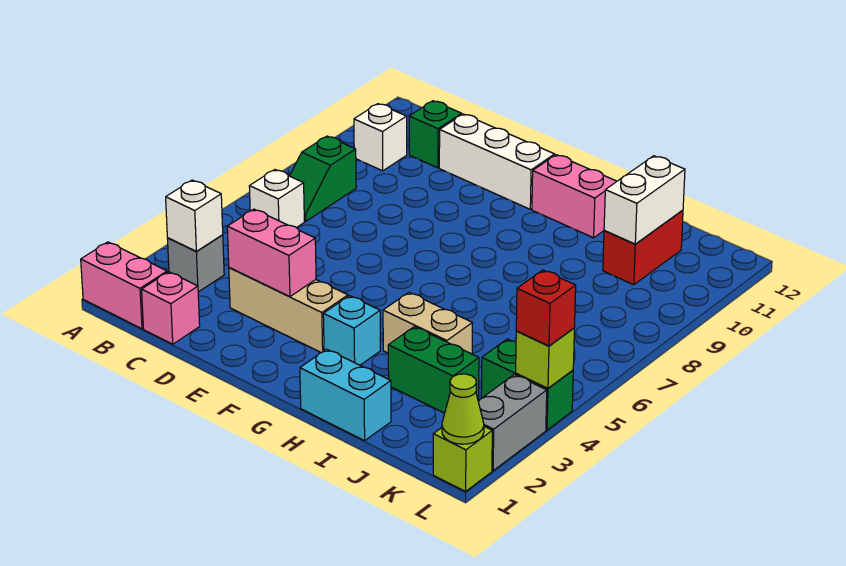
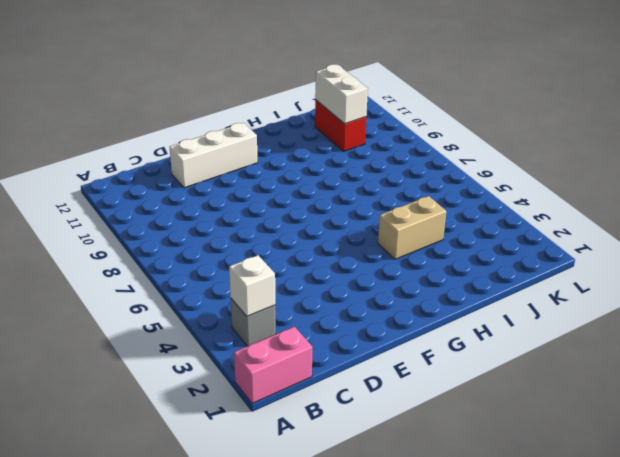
none -> white brick B6 level 1
none -> green slope B7:B8 level 1 top 8
none -> white brick B10 level 1

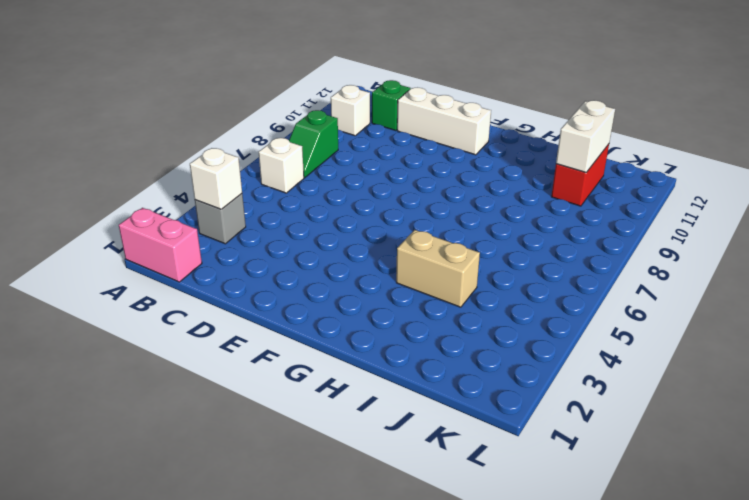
none -> pink brick C1 level 1
none -> tan brick D3:F3 level 1
none -> cyan brick G3 level 1

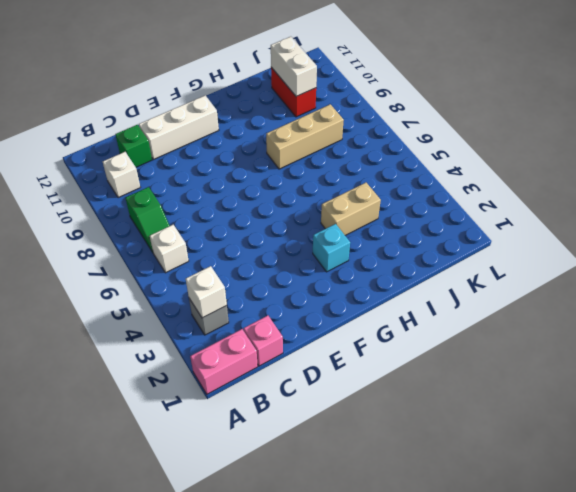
tan brick H8:J8 level 1 -> tan brick D3:F3 level 1
none -> pink brick G11:H11 level 1
none -> cyan brick H1:I1 level 1
none -> green brick I3:J3 level 1

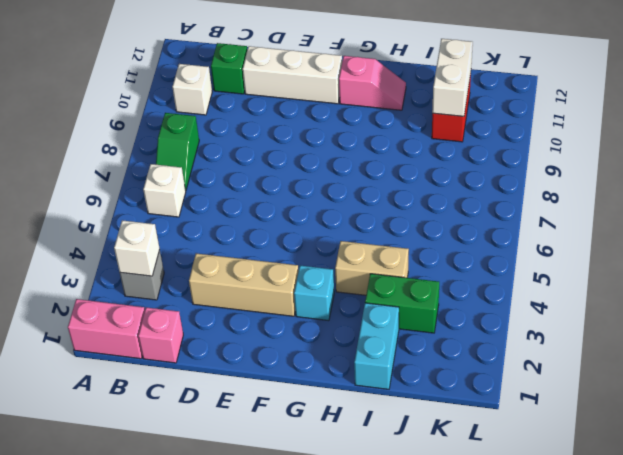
pink slope G11:H11 level 1 top G -> pink brick G11:H11 level 1
cyan brick I1:I2 level 1 -> cyan brick H1:I1 level 1
none -> green brick K4:L4 level 1
none -> lime brick L1 level 1
none -> grey brick L2:L3 level 1

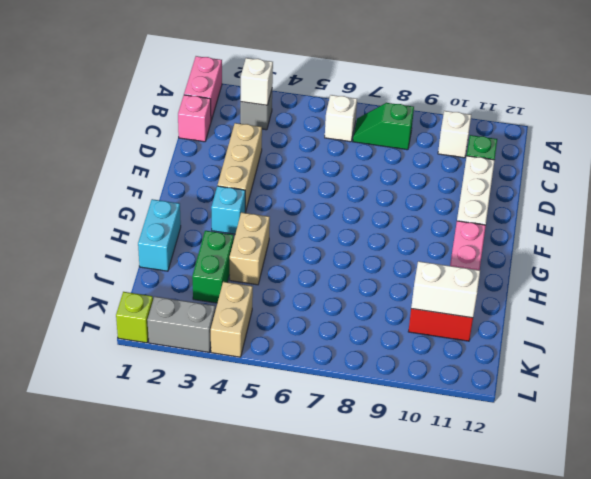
tan brick K4:L4 level 1 -> green brick K4:L4 level 1
none -> pink brick D3:E3 level 2
none -> lime cone L1 level 2
none -> lime brick L4 level 2

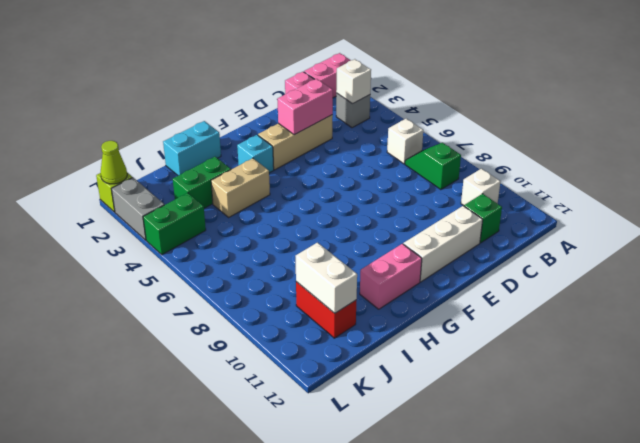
none -> lime brick L4 level 2
none -> red brick L4 level 3

